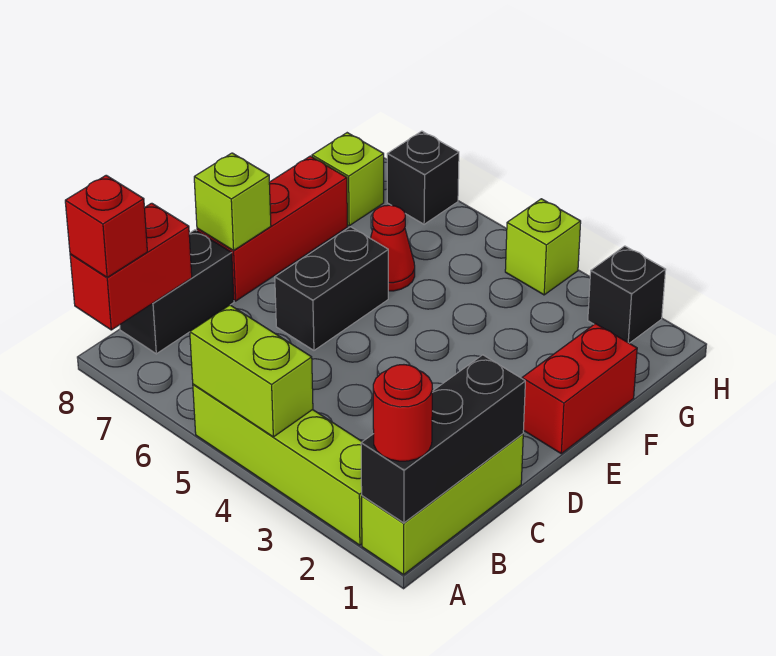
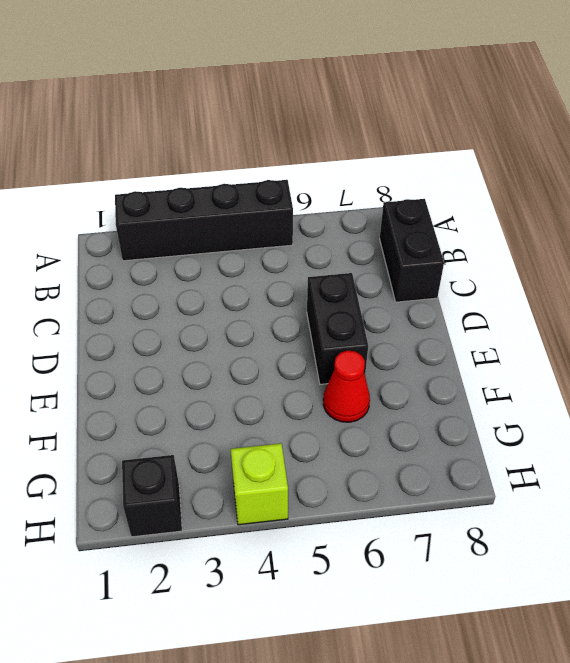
black brick A2:A5 level 1 -> lime brick A2:A5 level 1
none -> lime brick A1:C1 level 1
none -> red brick D8:F8 level 1
none -> red brick E1:F1 level 1

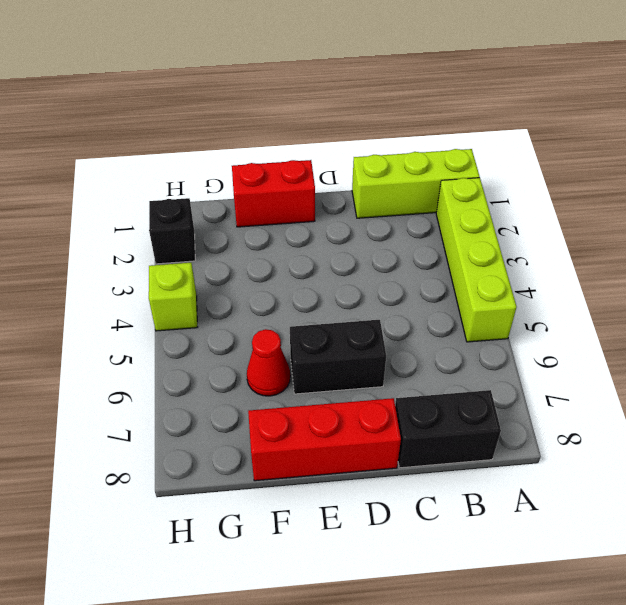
none -> lime brick G8 level 1
none -> black brick H7 level 1
none -> black brick A1:C1 level 2

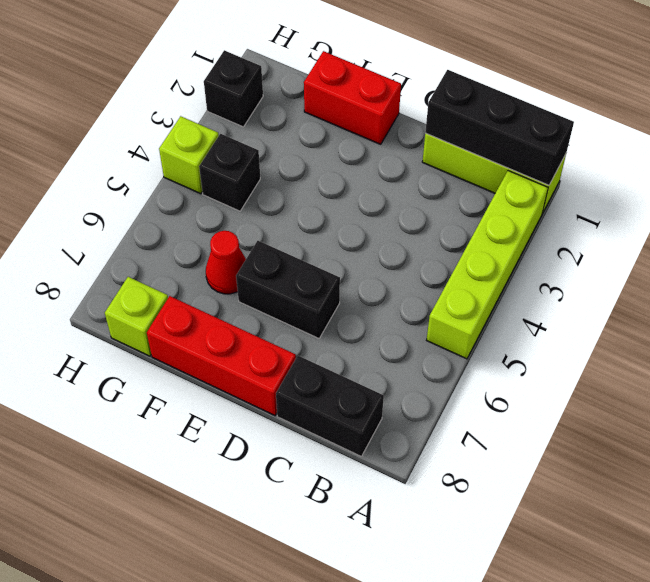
black brick G4 level 1 -> black brick H7 level 1
none -> lime brick A4:A5 level 2
none -> red brick A8:B8 level 2
none -> lime brick D8 level 2

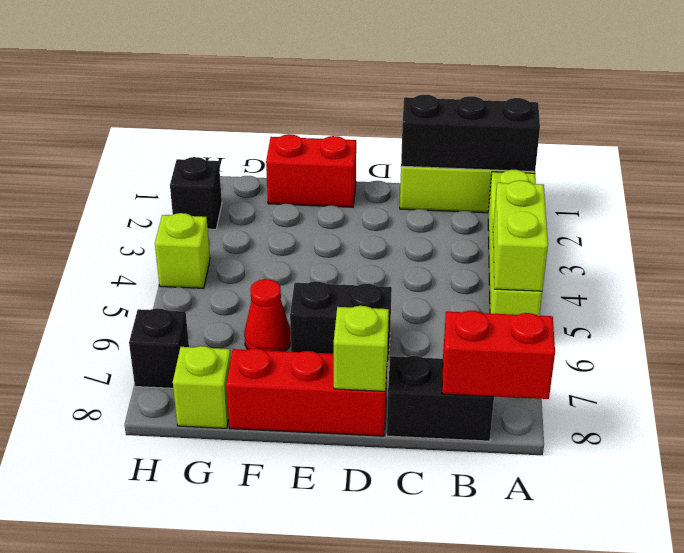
none -> red round brick A1 level 3
none -> red brick A8 level 3

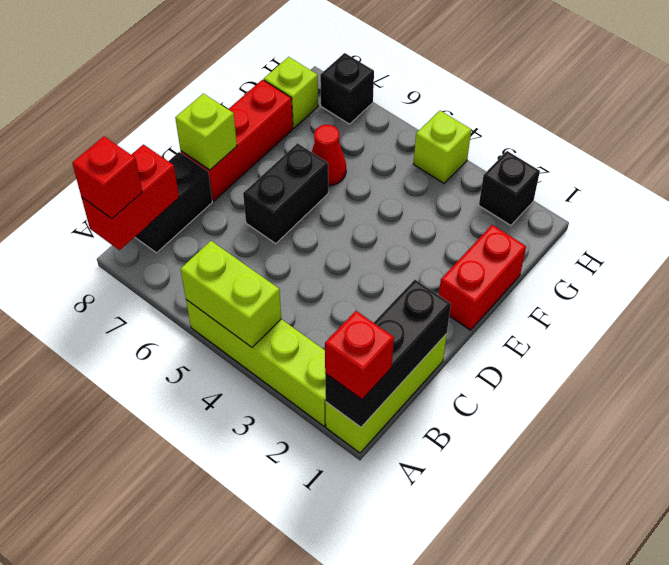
red brick A1 level 3 -> red round brick A1 level 3

